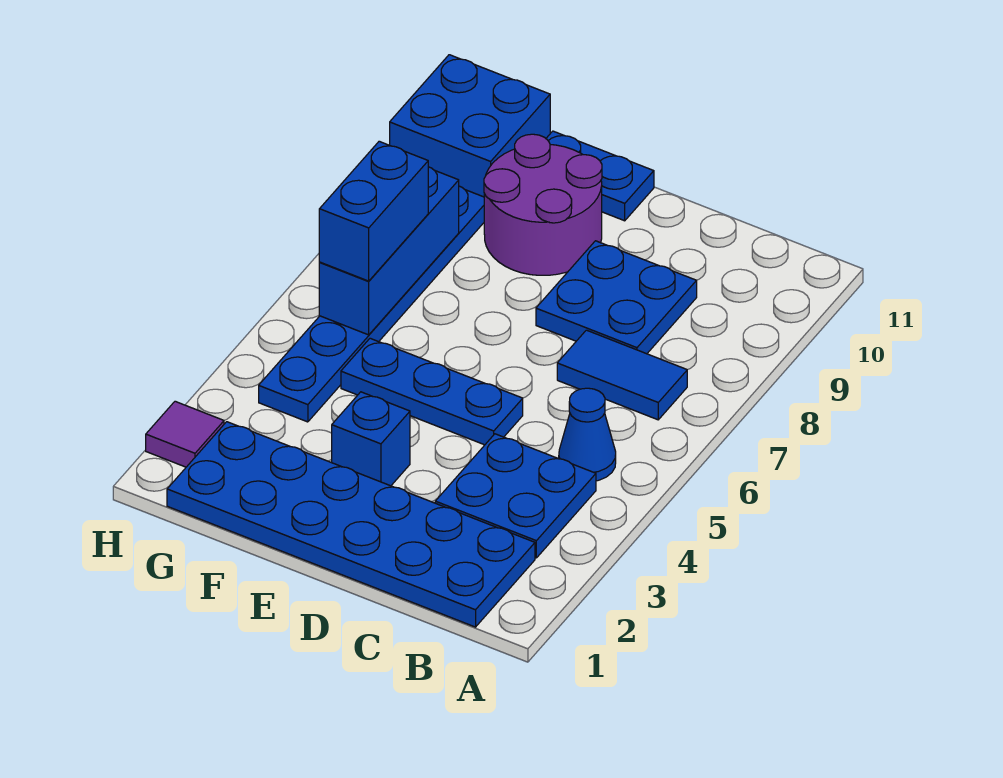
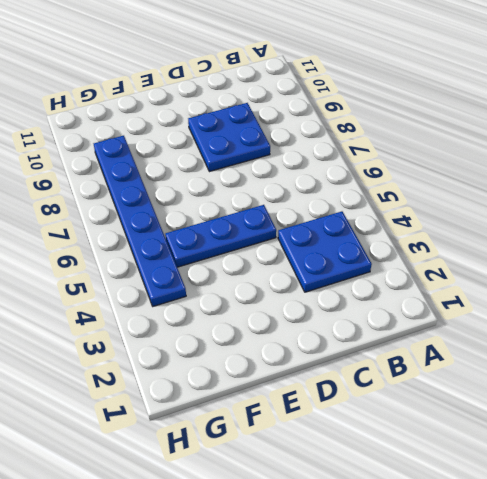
none -> blue plate B1:G2 level 1
none -> blue cone B5 level 1
none -> blue tile B7:C7 level 1

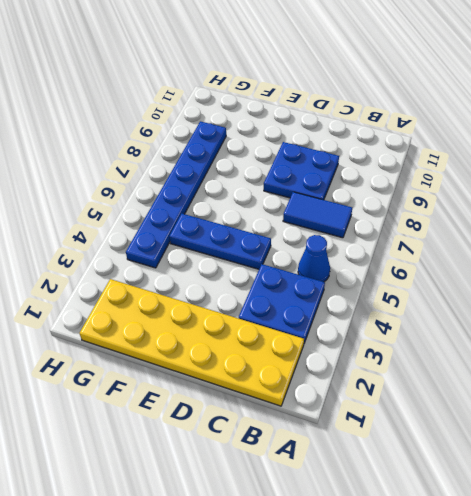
yellow plate B1:G2 level 1 -> blue plate B1:G2 level 1
none -> blue brick E3 level 1
none -> purple round brick E9:F10 level 1
none -> blue plate E11:F11 level 1

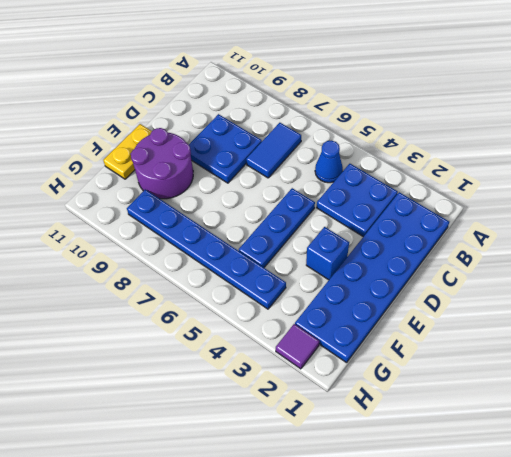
yellow plate E11:F11 level 1 -> blue plate E11:F11 level 1
none -> blue brick G10:H11 level 1
none -> blue brick G6:G8 level 2
none -> blue brick G6:G7 level 3

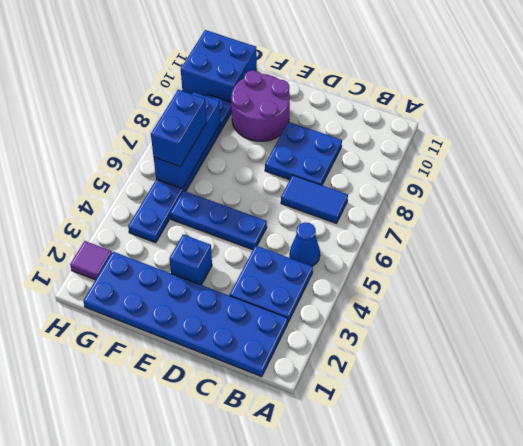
none -> blue plate E11:F11 level 1

